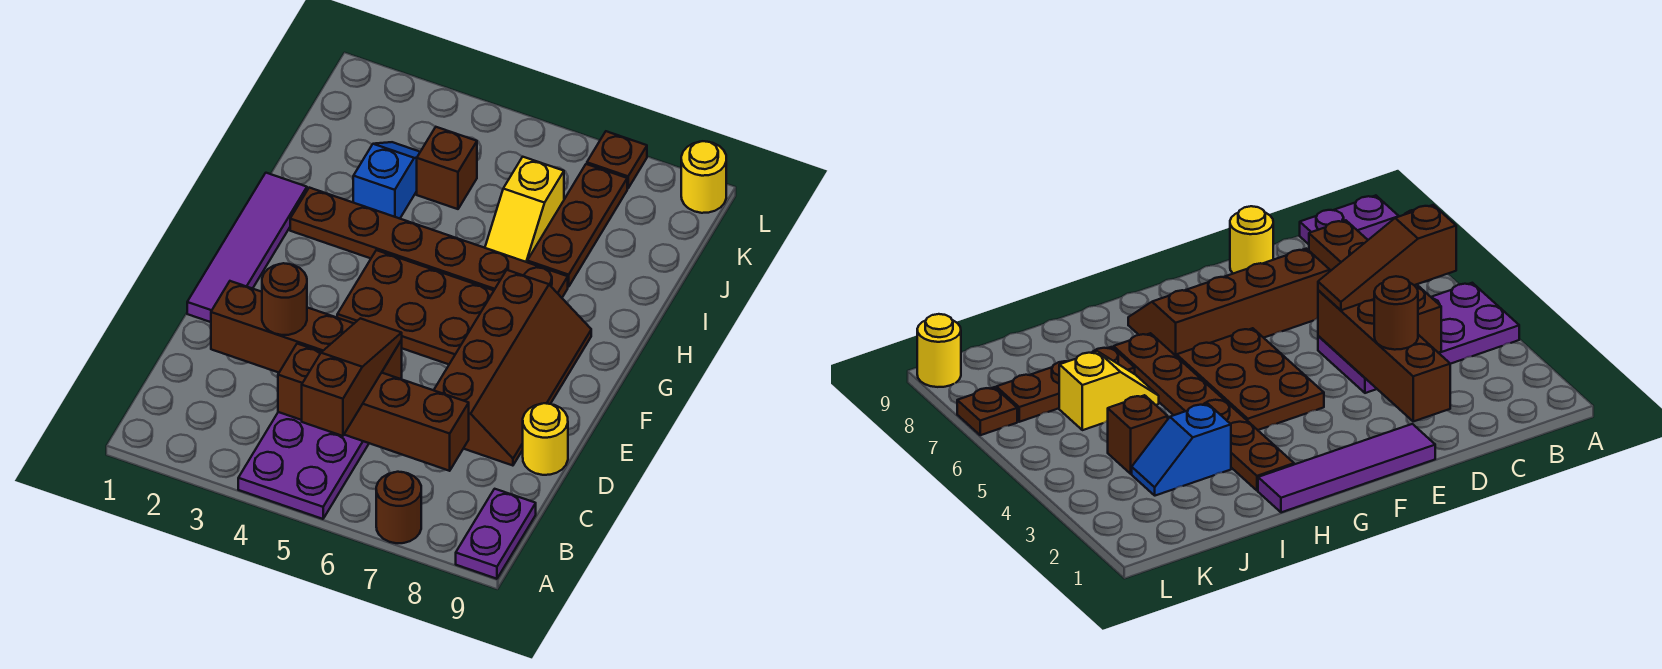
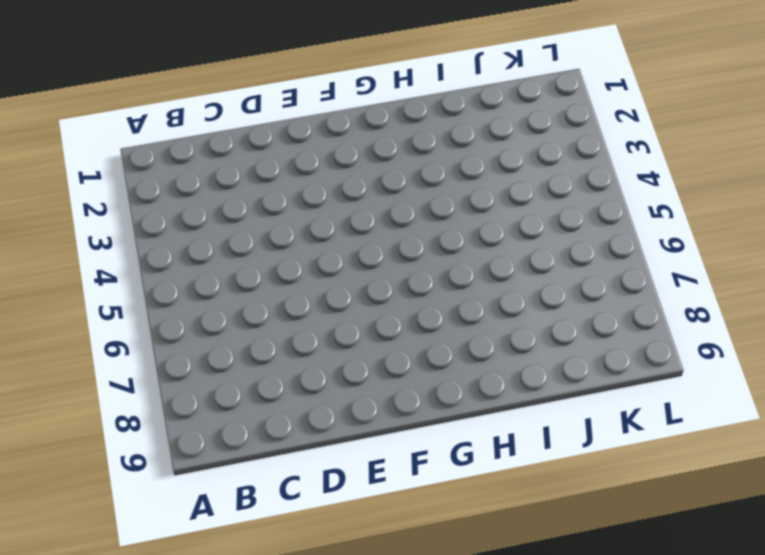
none -> purple plate A4:D5 level 1
none -> brown round brick A7 level 1
none -> purple plate A9:B9 level 1

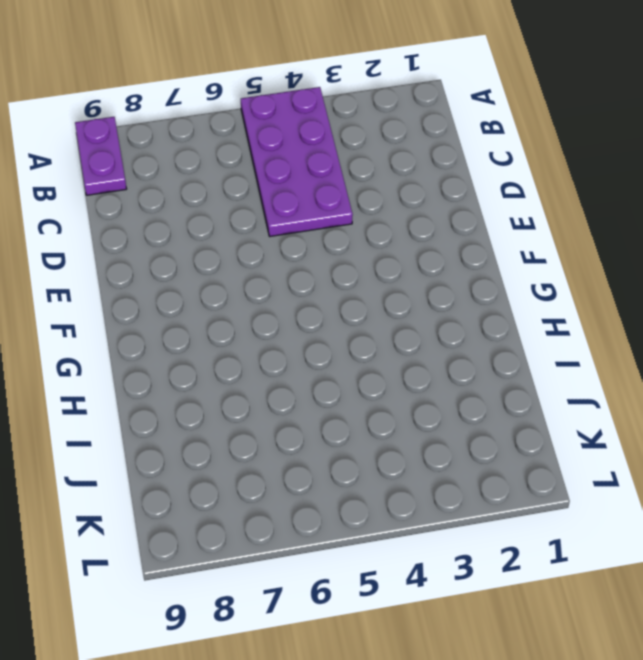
none -> brown round brick A7 level 1
none -> brown slope D7:G8 level 1 top 7
none -> yellow round brick D9 level 1

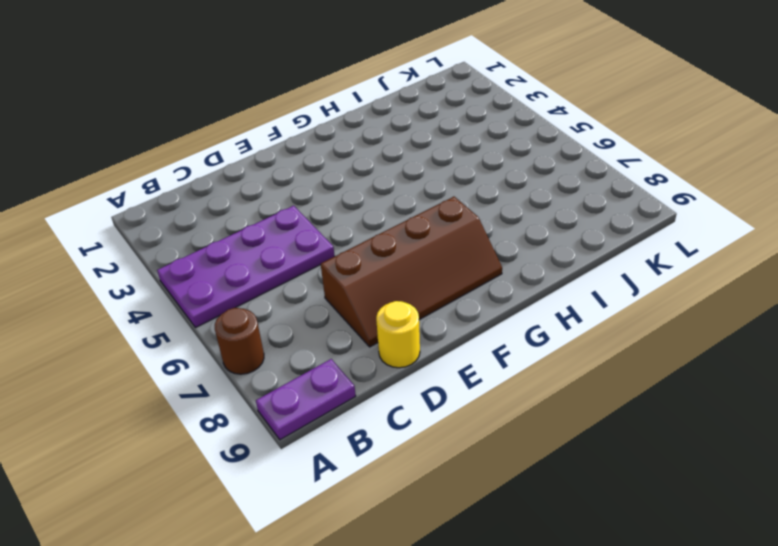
none -> purple tile E1:H1 level 1
none -> brown plate F4:G6 level 1
none -> brown plate H2:H7 level 1

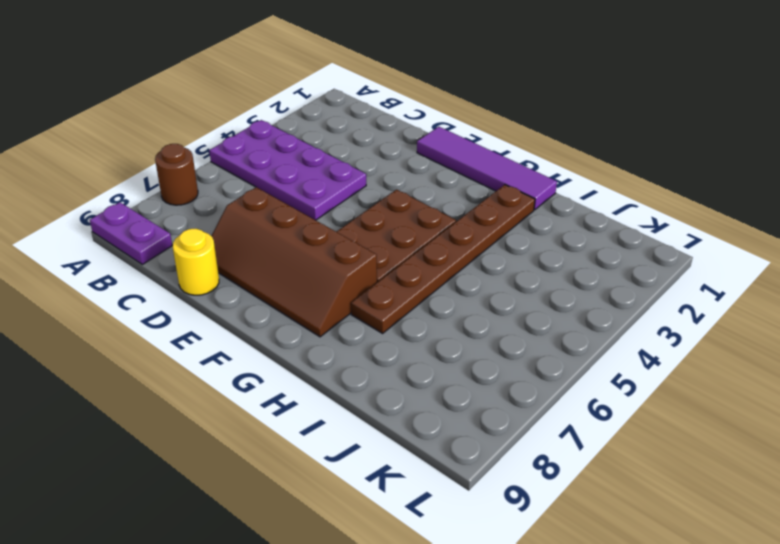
none -> blue slope I3:J3 level 1 top I
none -> yellow slope I6:J6 level 1 top J
none -> brown plate I7:K7 level 1

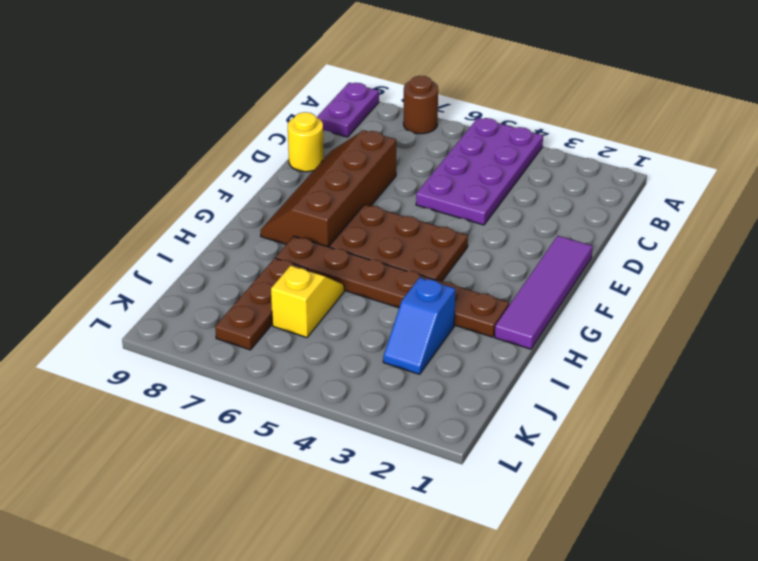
none -> brown brick J4 level 1
none -> brown plate L7 level 1
none -> yellow round brick L9 level 1

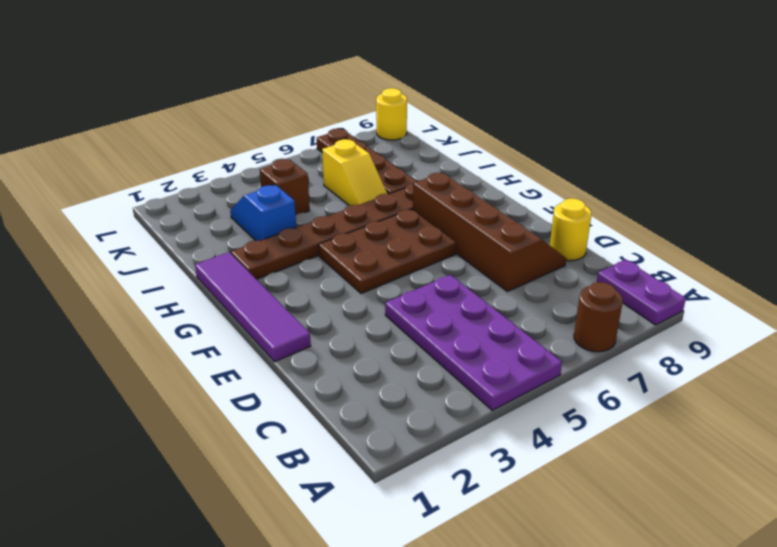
none -> brown brick C4:C7 level 2
none -> brown brick D2:D5 level 2
none -> brown slope B5:D5 level 3 top B

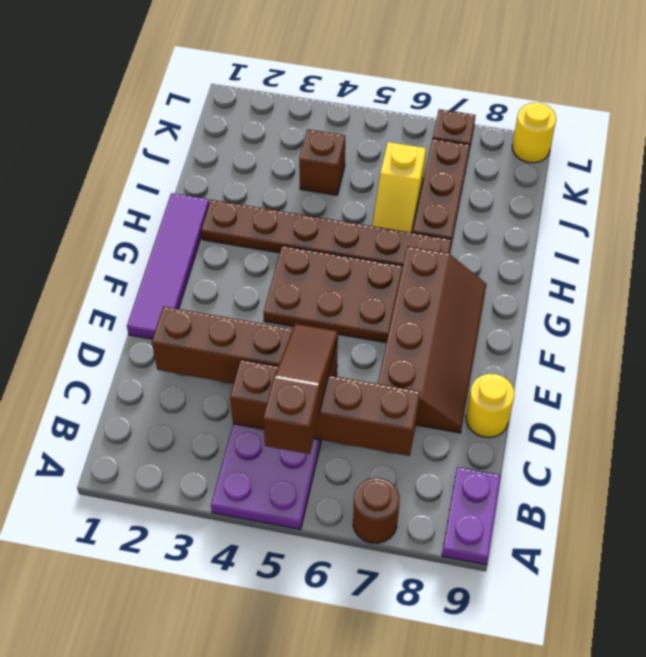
none -> blue slope I3:J3 level 1 top I
none -> brown round brick D3 level 3

